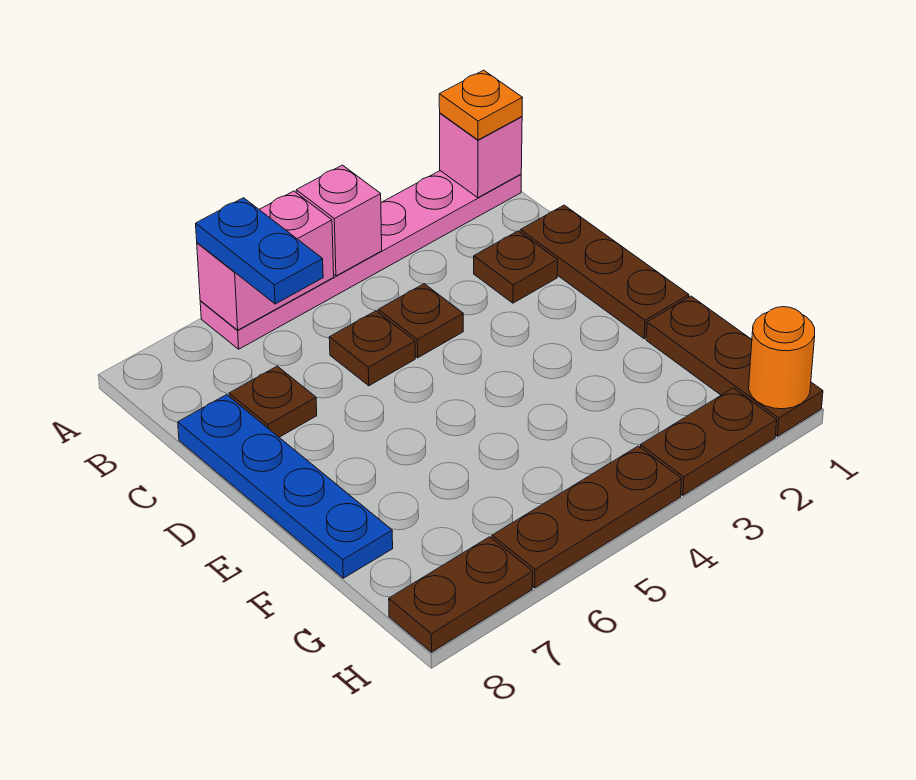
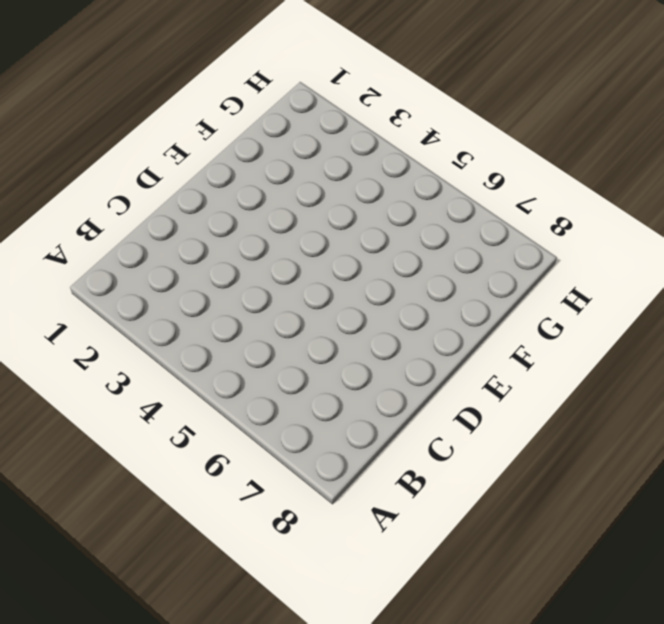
none -> pink plate A1:A6 level 1
none -> brown plate C1:E1 level 1
none -> brown plate C2 level 1

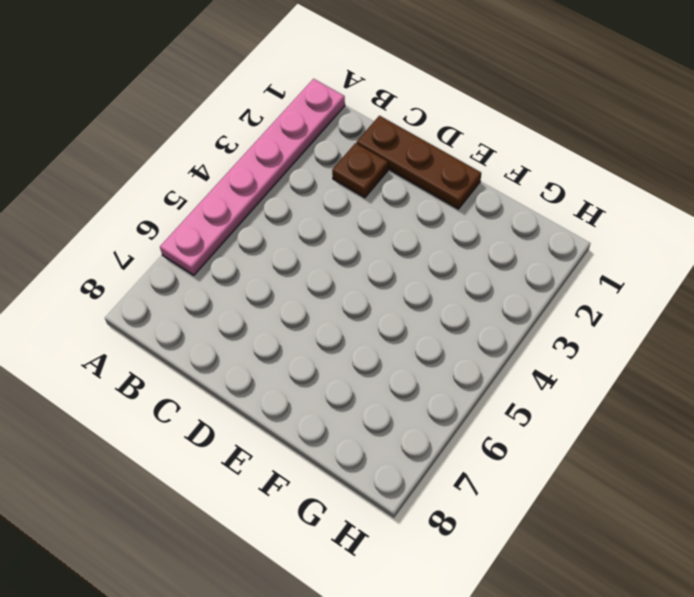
none -> brown plate C4 level 1
none -> brown plate C5 level 1
none -> brown plate C7 level 1

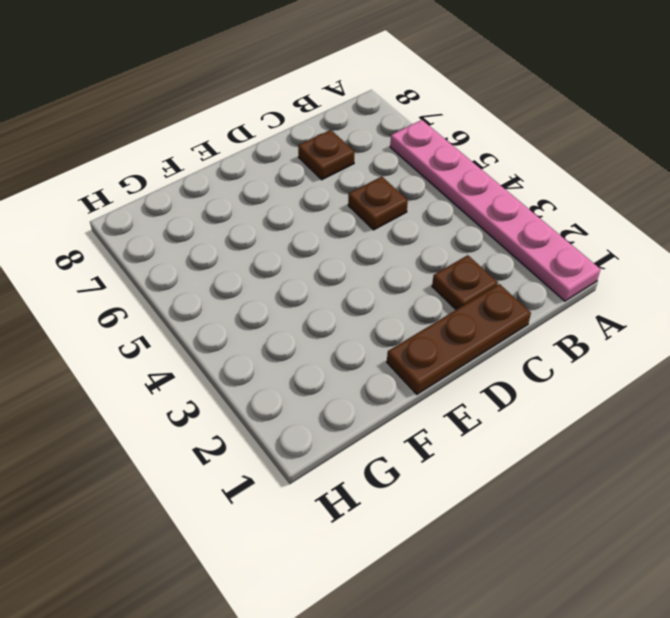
none -> brown plate C4 level 1
none -> blue plate C8:F8 level 1
none -> brown plate F1:H1 level 1

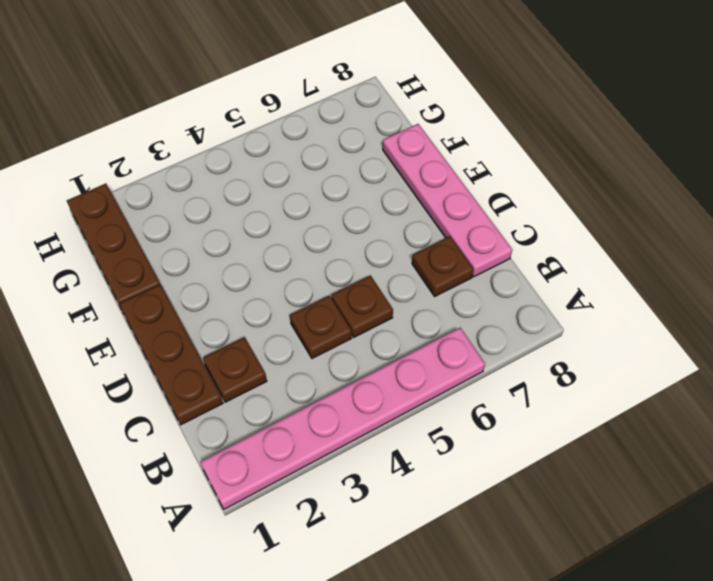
pink plate C8:F8 level 1 -> blue plate C8:F8 level 1
none -> brown plate H2:H3 level 1
none -> brown plate H4:H6 level 1
none -> brown plate H7:H8 level 1

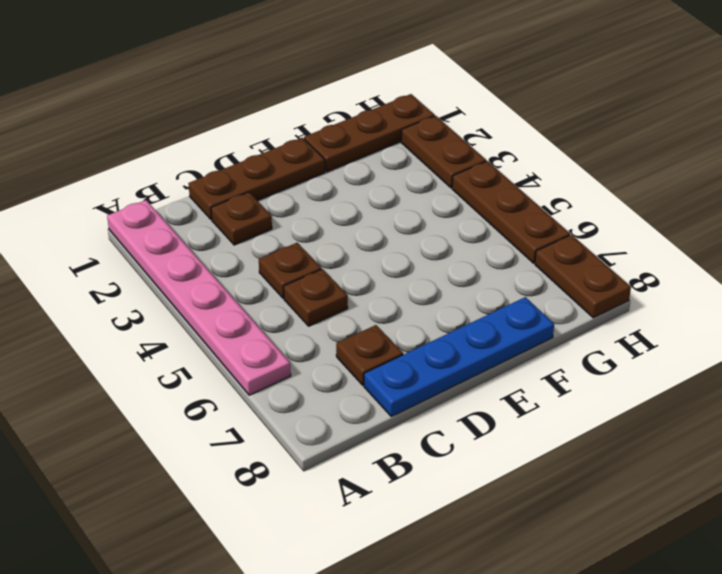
none -> pink brick A1 level 2
none -> pink brick A4 level 2
none -> pink brick A5:A6 level 2

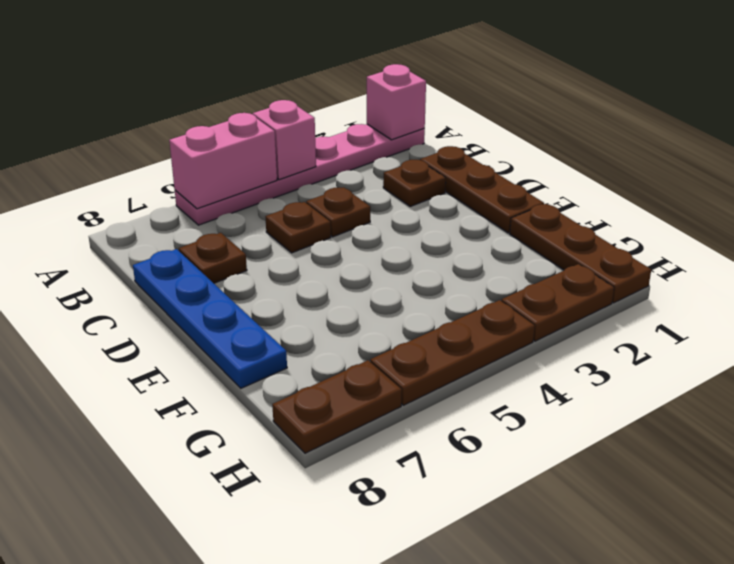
none -> orange round brick H1 level 2
none -> orange plate A1 level 3
none -> blue plate A6:B6 level 3

